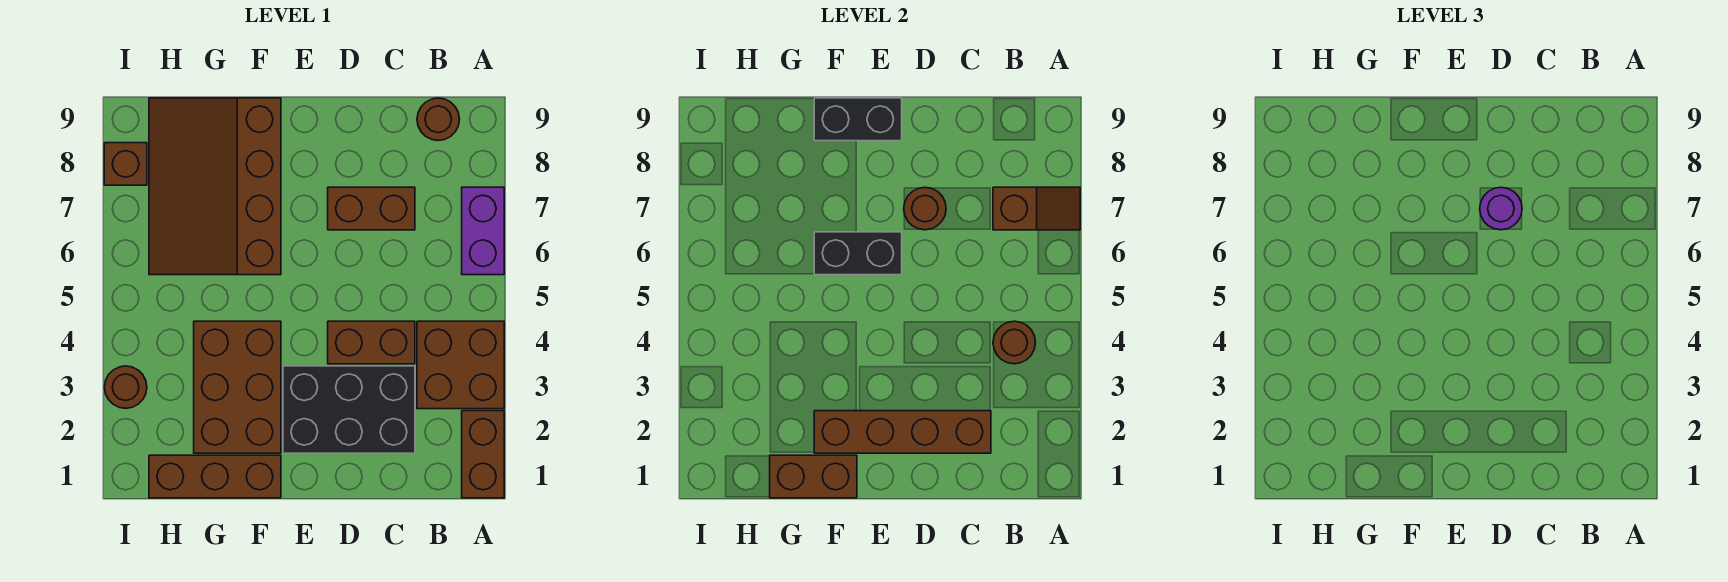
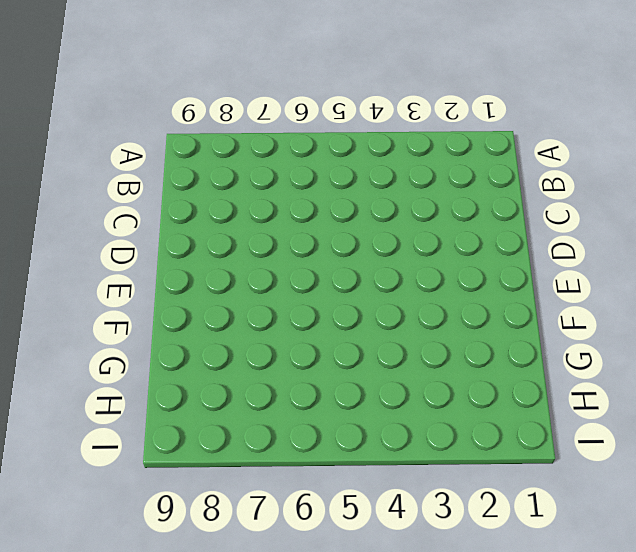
none -> brown brick A1:A2 level 1
none -> brown brick A3:B4 level 1
none -> purple brick A6:A7 level 1

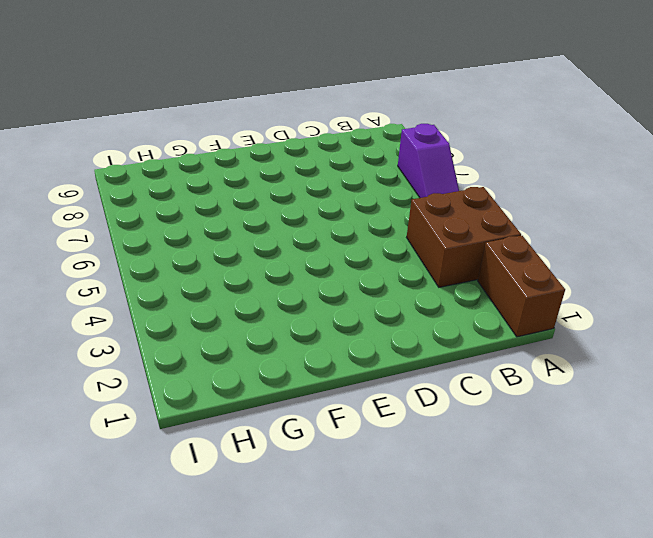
purple slope A6:A7 level 1 top 7 -> purple brick A6:A7 level 1
none -> brown round brick B9 level 1
none -> black brick C2:E3 level 1
none -> brown brick C4:D4 level 1

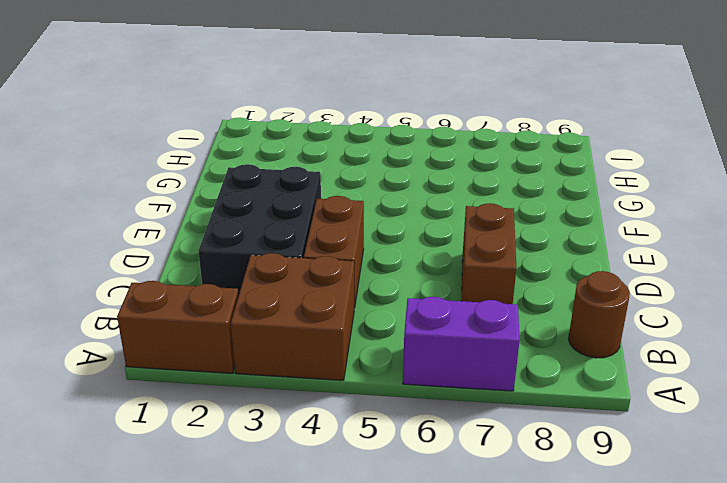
none -> brown brick F1:H1 level 1
none -> brown brick F2:G4 level 1
none -> brown slope F6:H9 level 1 top F

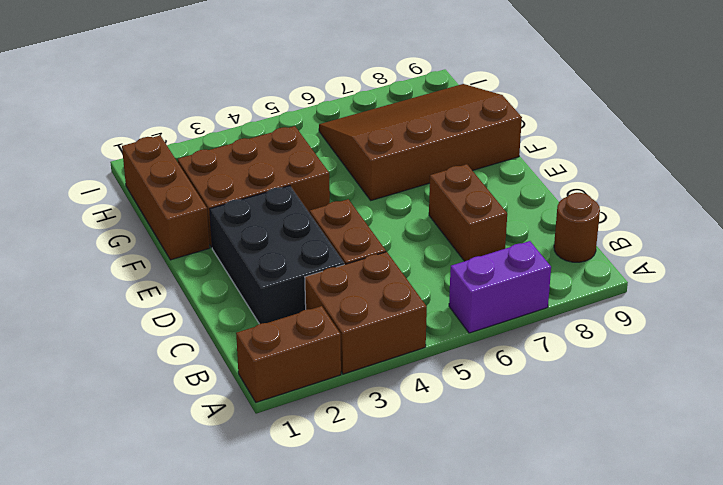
none -> brown round brick I3 level 1
none -> brown brick I8 level 1
none -> brown slope A7:B7 level 2 top B

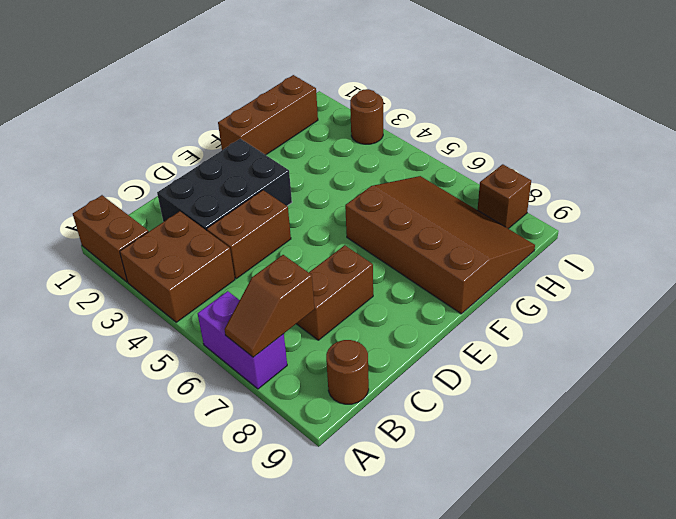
none -> brown brick F2:G4 level 1
none -> brown round brick B4 level 2
none -> brown brick C2:F2 level 2

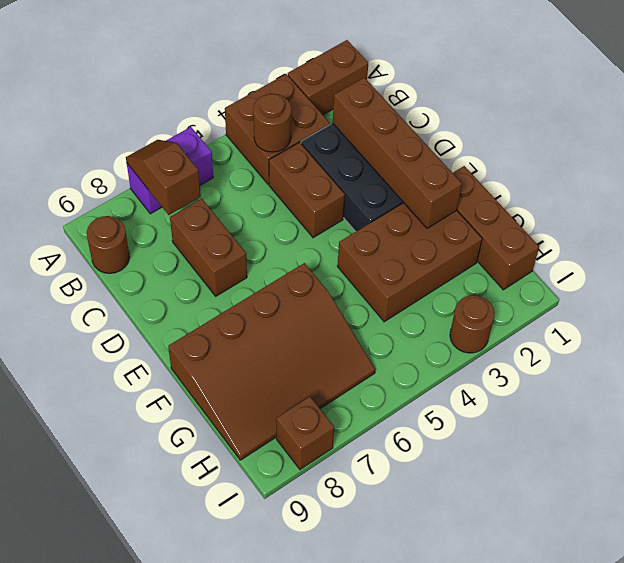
none -> brown round brick D7 level 2
none -> black brick E6:F6 level 2
none -> black brick E9:F9 level 2

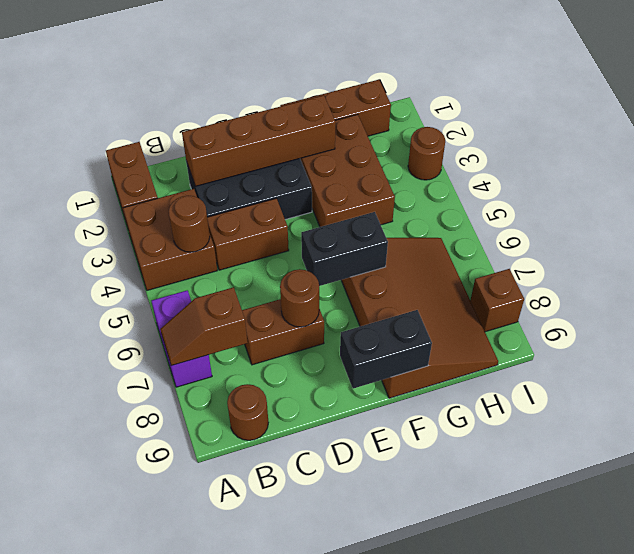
none -> brown brick F1:G1 level 2
none -> purple round brick D7 level 3

